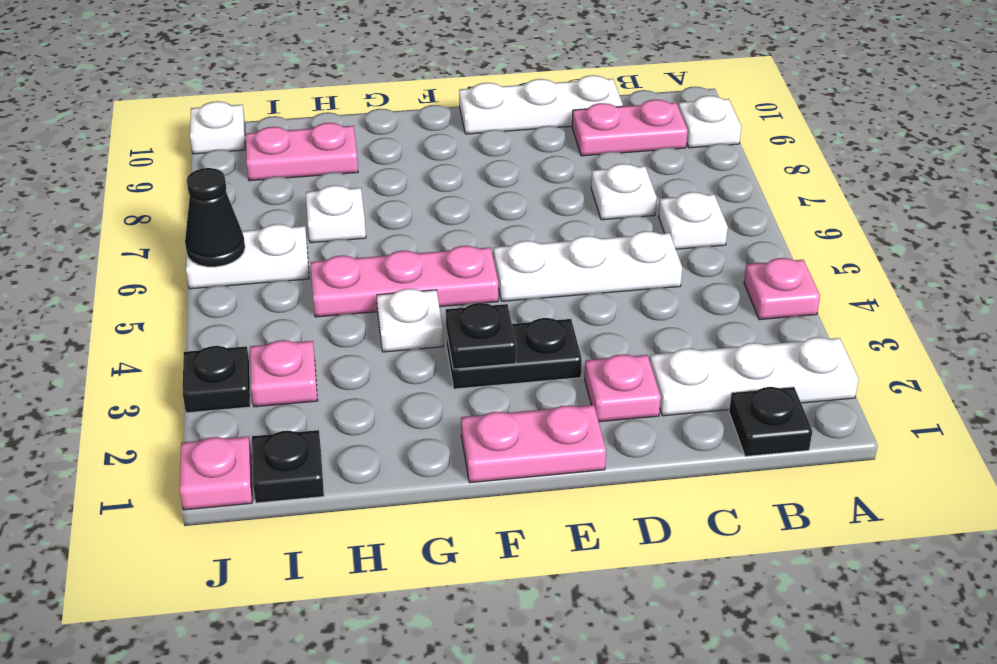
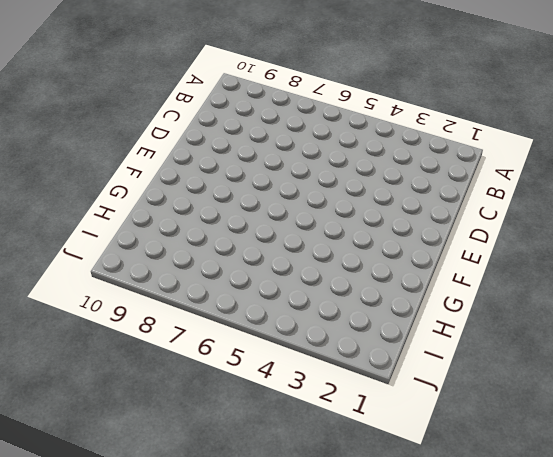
none -> white plate A2:C2 level 1
none -> pink plate A4 level 1
none -> white plate A9 level 1

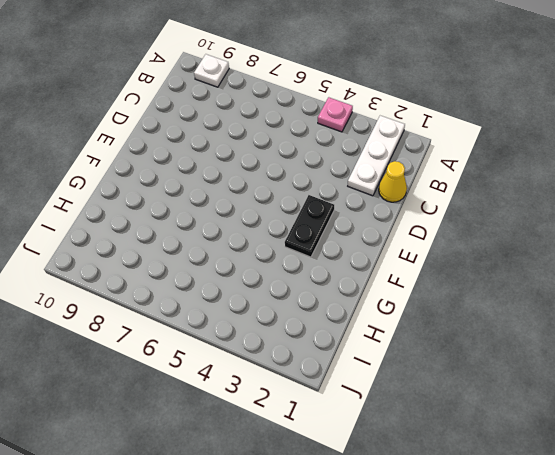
yellow cone C1 level 1 -> none
none -> black plate B1 level 1
none -> white plate B6 level 1
none -> pink plate B9:C9 level 1

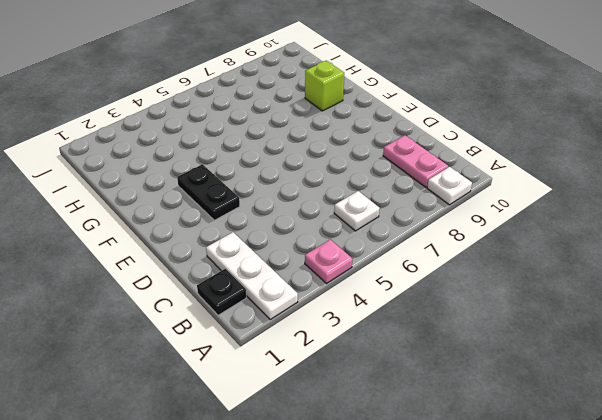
lime brick G9 level 1 -> none
none -> white plate C5:E5 level 1
none -> white plate C7 level 1
none -> white plate C10:E10 level 1

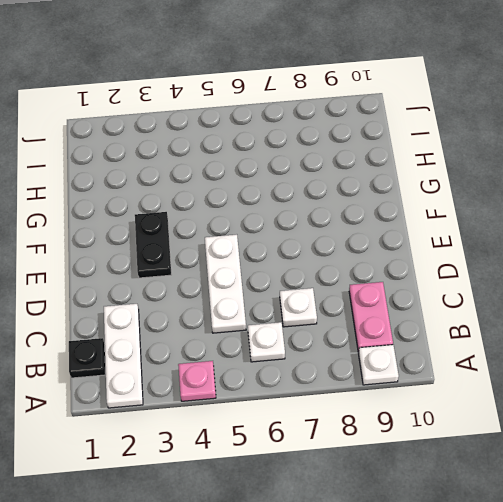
none -> white plate C10:E10 level 1
none -> pink plate D2 level 1
none -> pink plate E1:F1 level 1

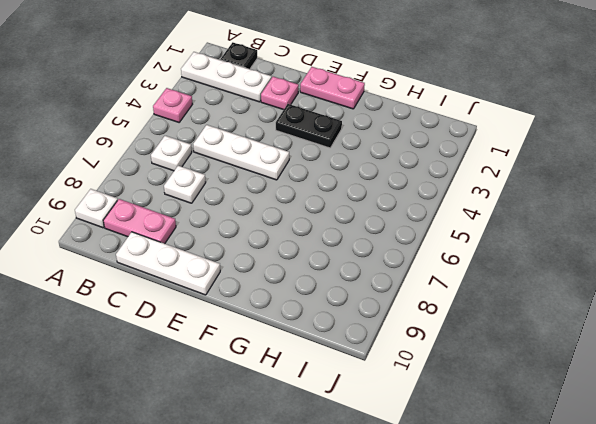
none -> pink plate F5:H5 level 1
none -> white plate G4 level 1
none -> white plate H7 level 1

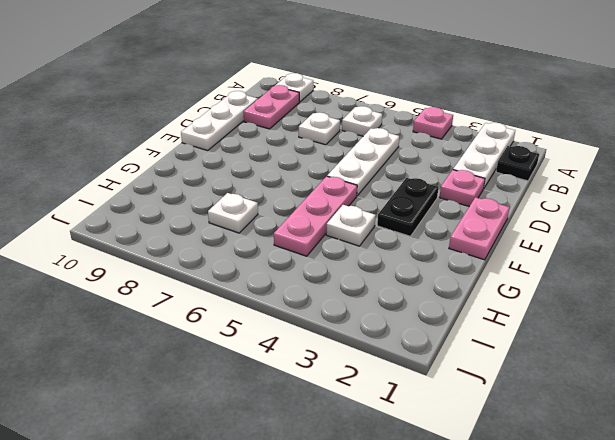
none -> pink plate H9:I9 level 1
none -> black plate I1 level 1
none -> pink plate I3 level 1

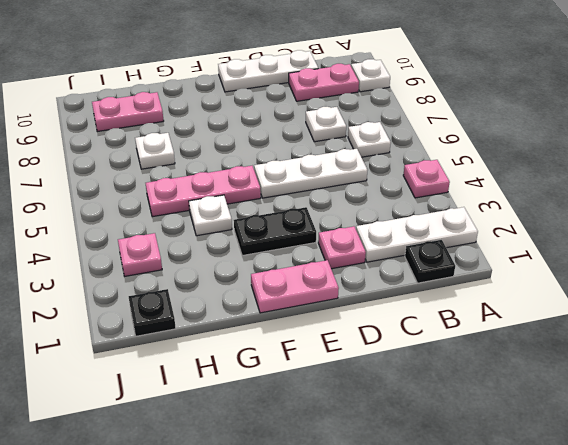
none -> white plate I6:J6 level 1
none -> pink plate J1 level 1
none -> black plate J3 level 1

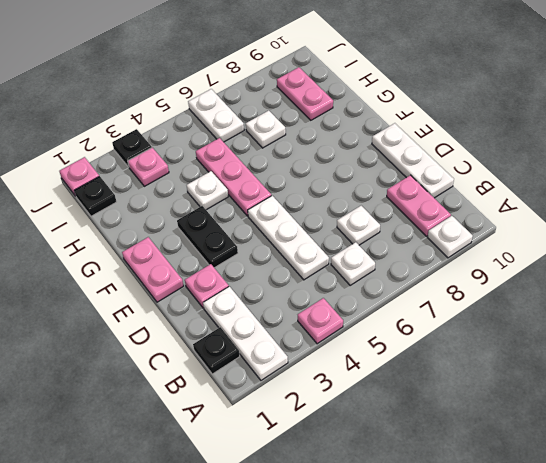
none -> white plate J10 level 1
none -> black plate F3 level 2
none -> black cone J6 level 2

